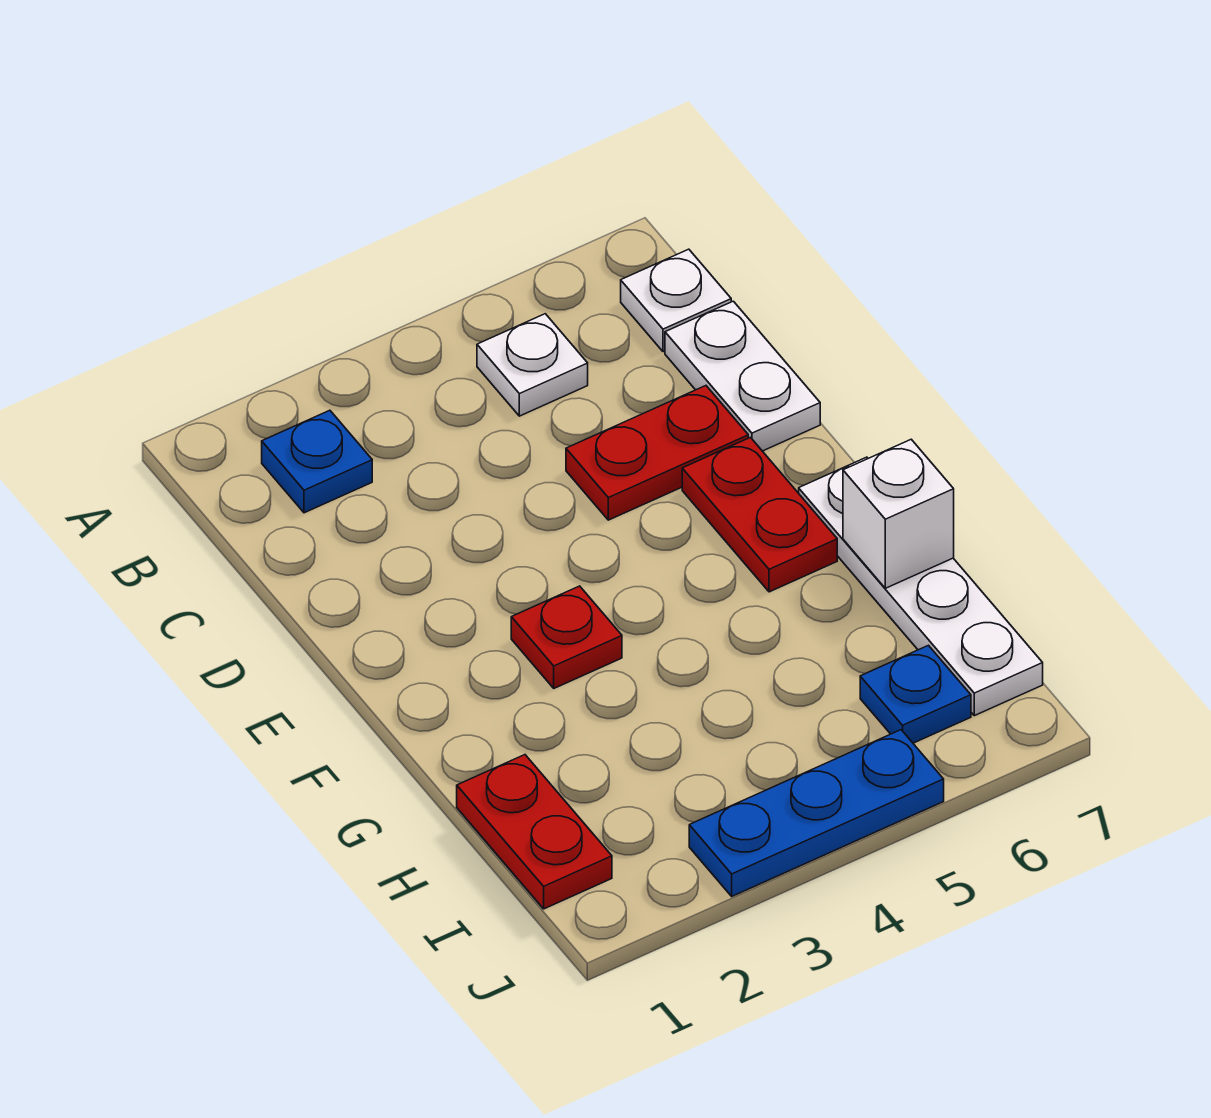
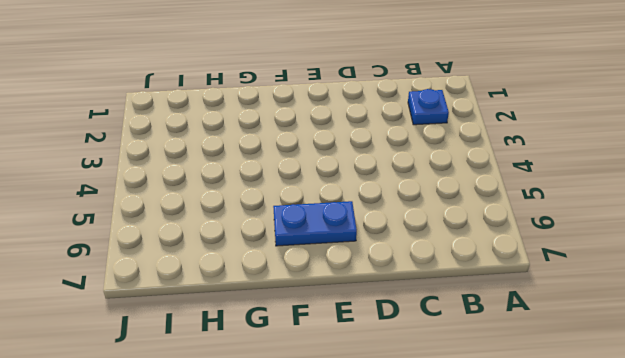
blue plate E6:F6 level 1 -> red plate E6:F6 level 1
none -> white plate B5 level 1
none -> white plate B7 level 1
none -> white plate C7:D7 level 1

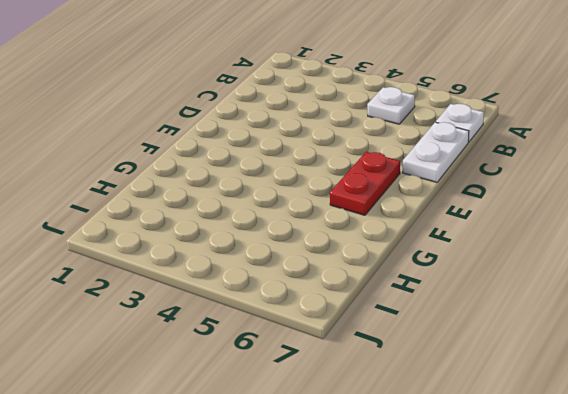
none -> blue plate B2 level 1
none -> red plate D5:D6 level 1
none -> red plate F3 level 1

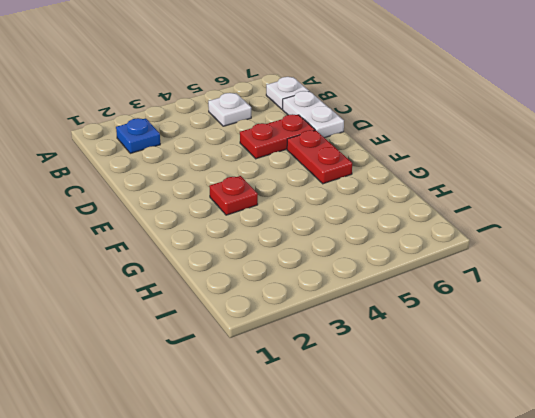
none -> white plate F7:I7 level 1
none -> red plate H1:I1 level 1
none -> blue plate I6 level 1

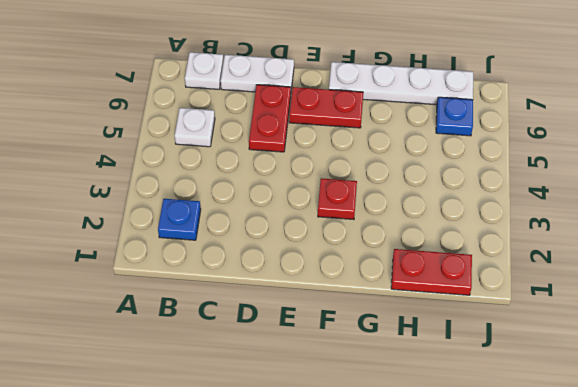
none -> blue plate J3:J5 level 1
none -> white brick G7 level 2

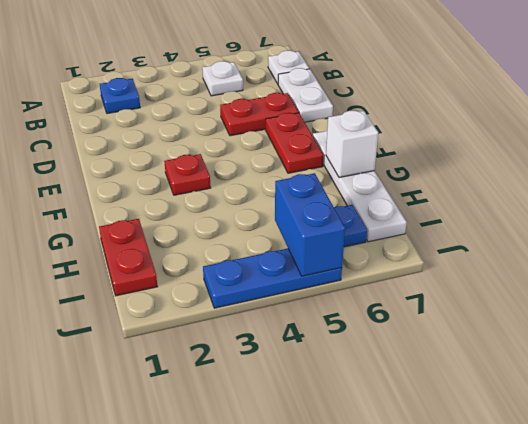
blue brick I5:J5 level 2 -> none

